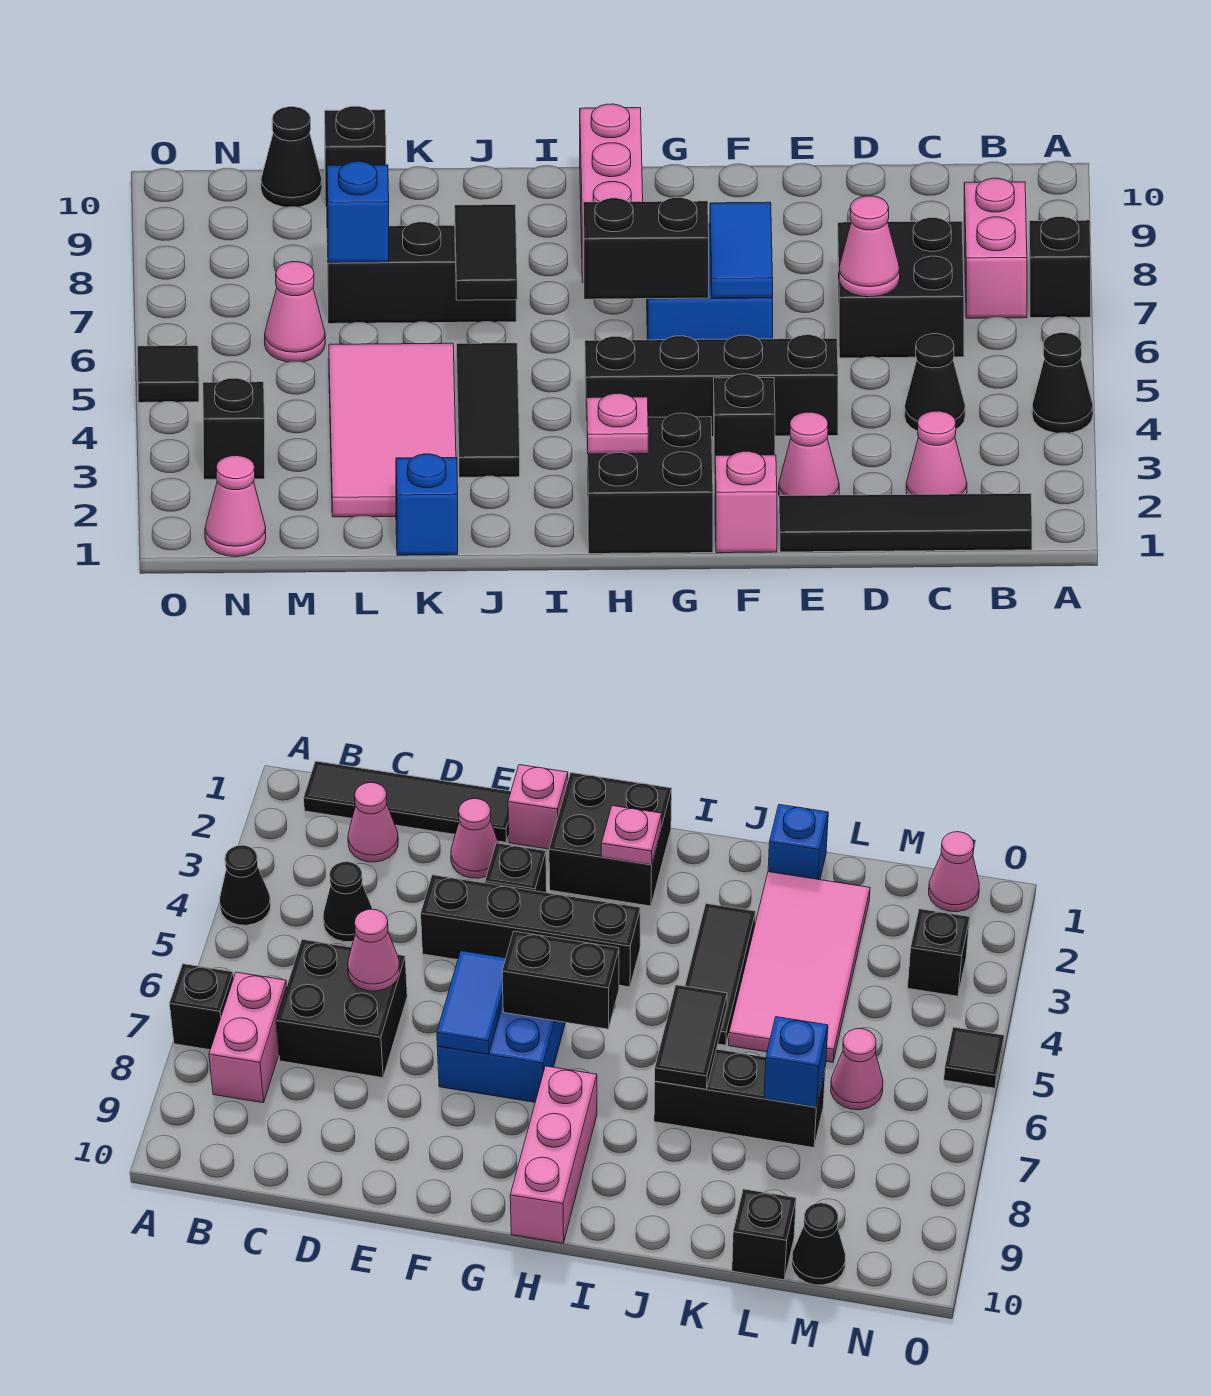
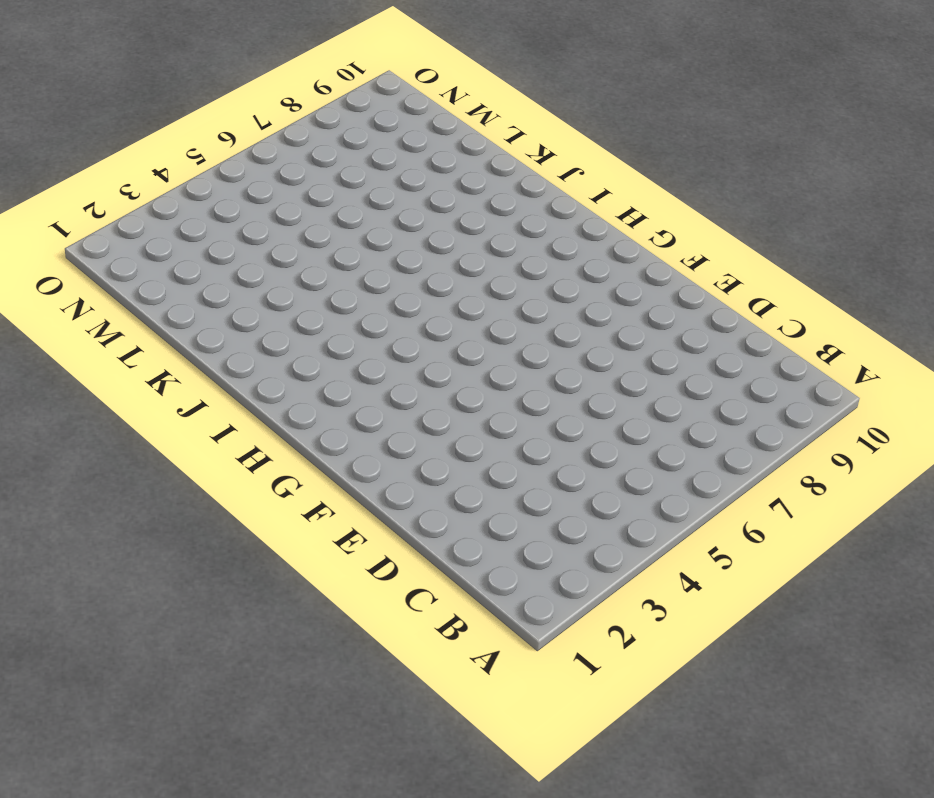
none -> black cone A4 level 1
none -> black brick A7 level 1
none -> black tile B1:E1 level 1
none -> pink brick B7:B8 level 1

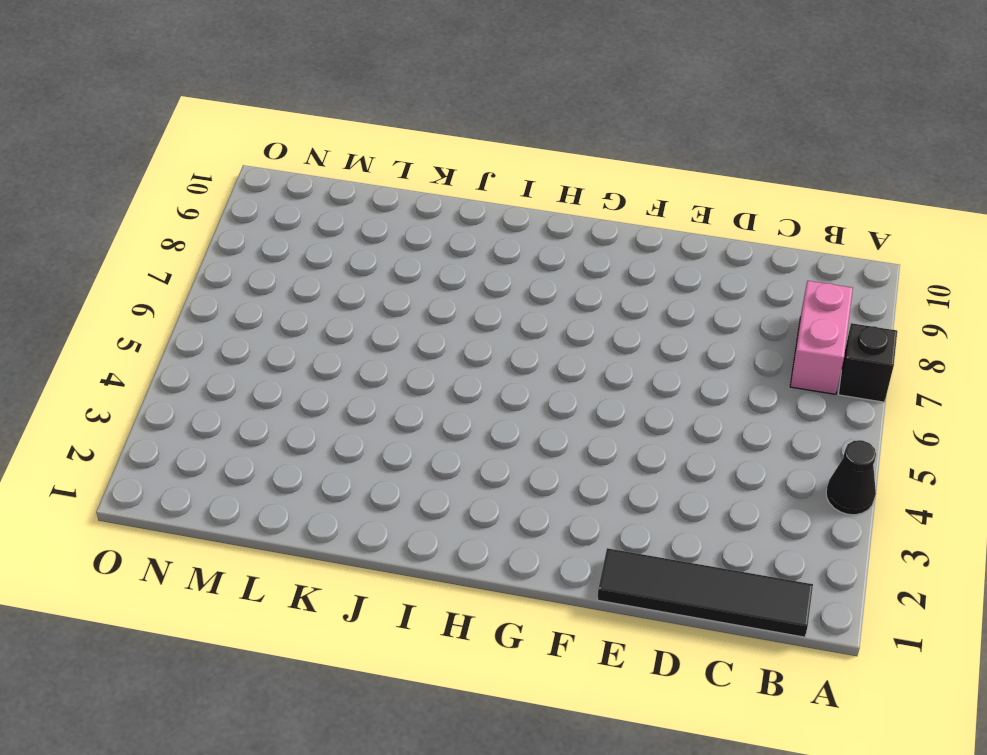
none -> pink cone C2 level 1
none -> black cone C4 level 1
none -> black brick C6:D7 level 1
none -> pink cone E2 level 1

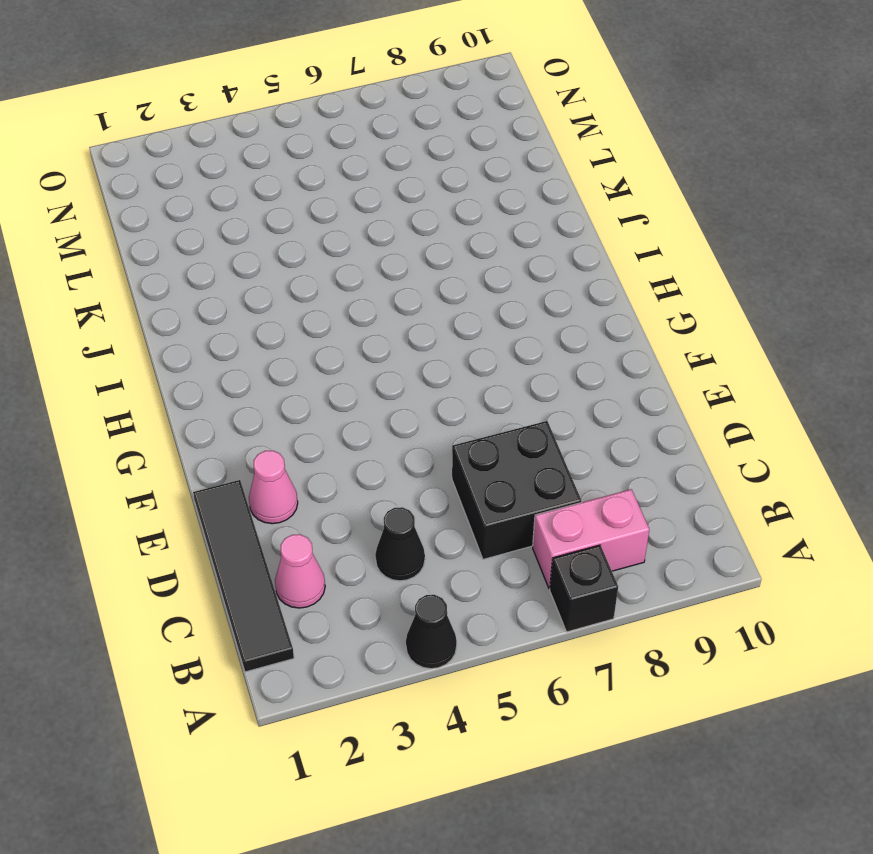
none -> black brick E4:H4 level 1
none -> pink brick F1 level 1
none -> black brick F3 level 1
none -> blue brick F6:G7 level 1

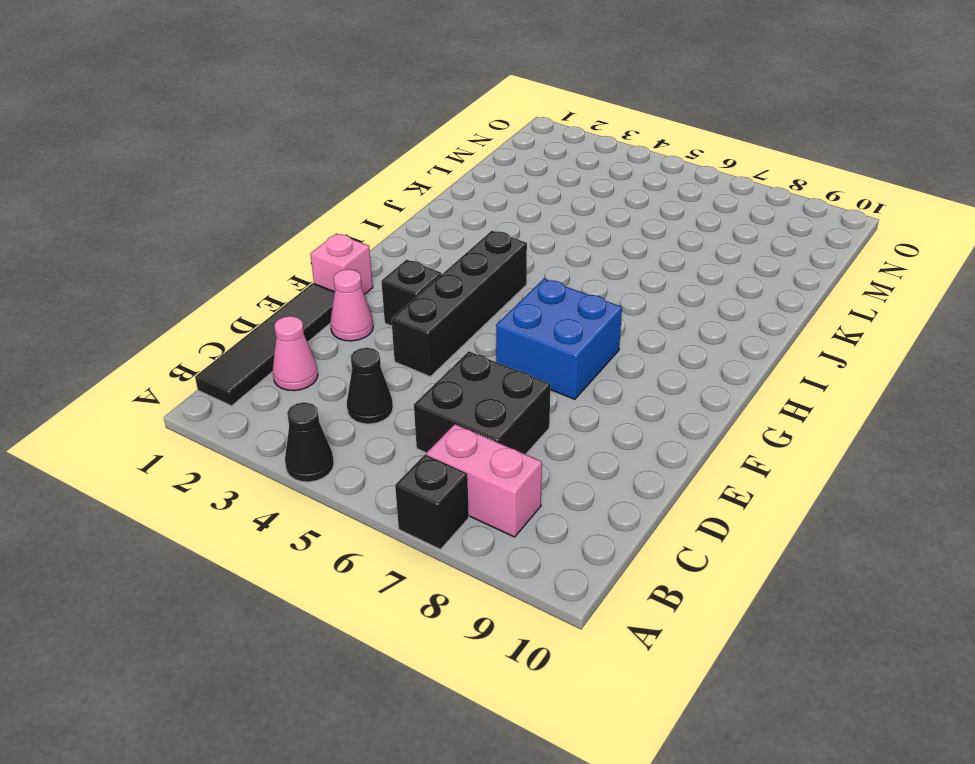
none -> black brick G1:H2 level 1
none -> pink brick H8:H10 level 1
none -> black tile J3:J5 level 1
none -> black brick J7:L7 level 1

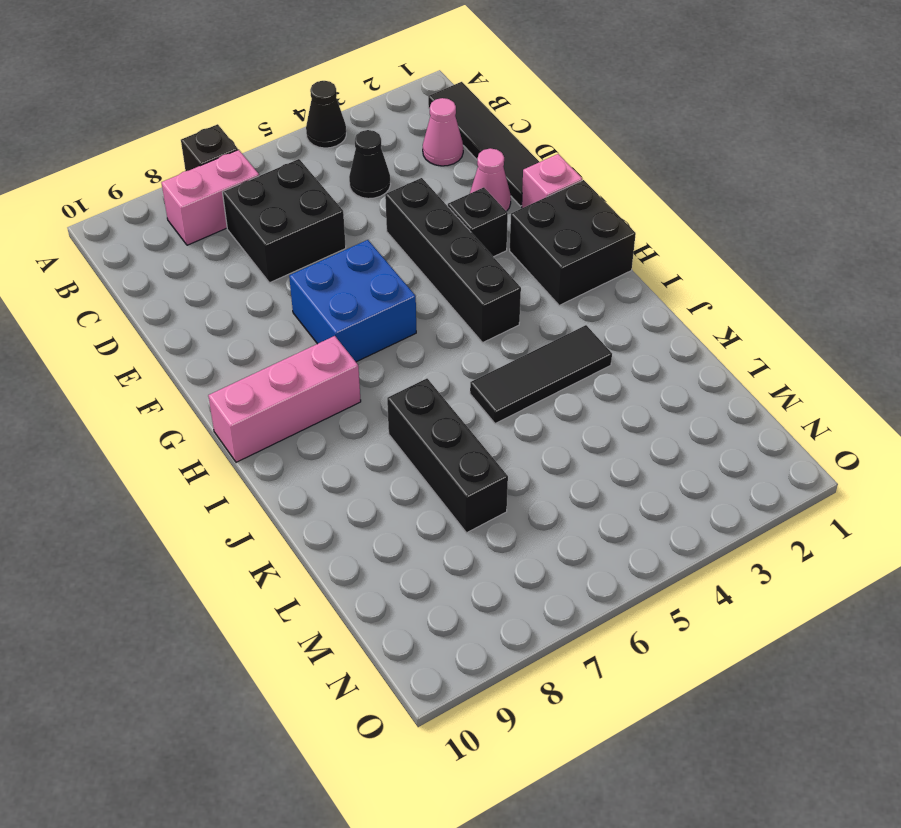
none -> blue brick K1 level 1
none -> pink tile K2:L5 level 1
none -> black brick L10 level 1
none -> pink cone M6 level 1

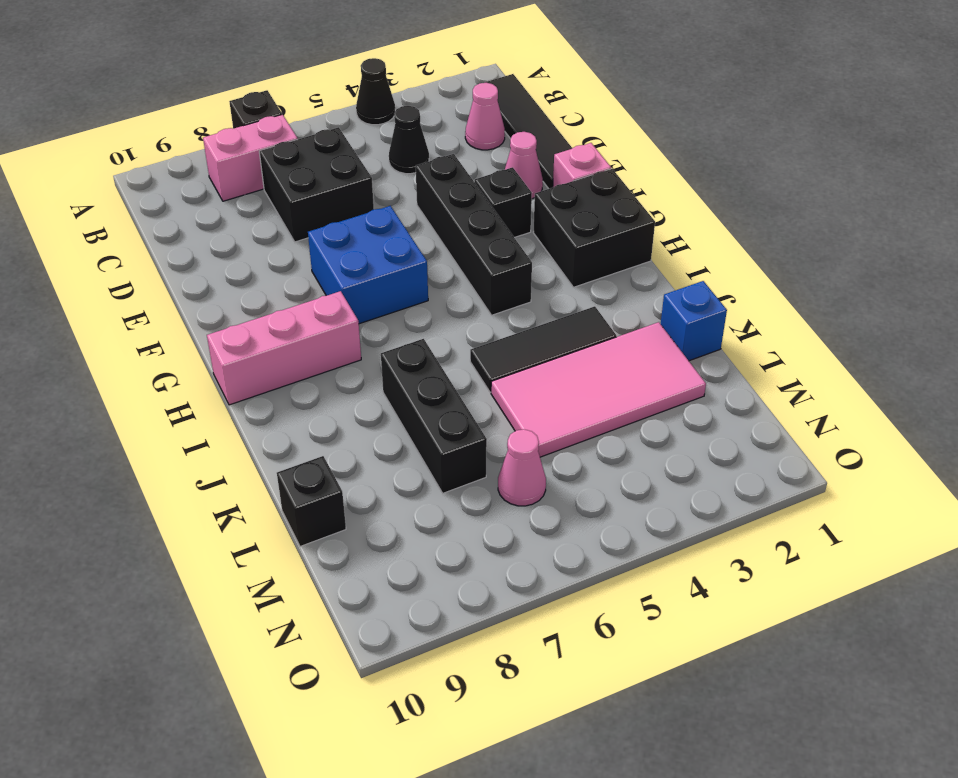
none -> black cone M10 level 1
none -> pink cone N1 level 1
none -> black brick N3 level 1
none -> black tile O5 level 1

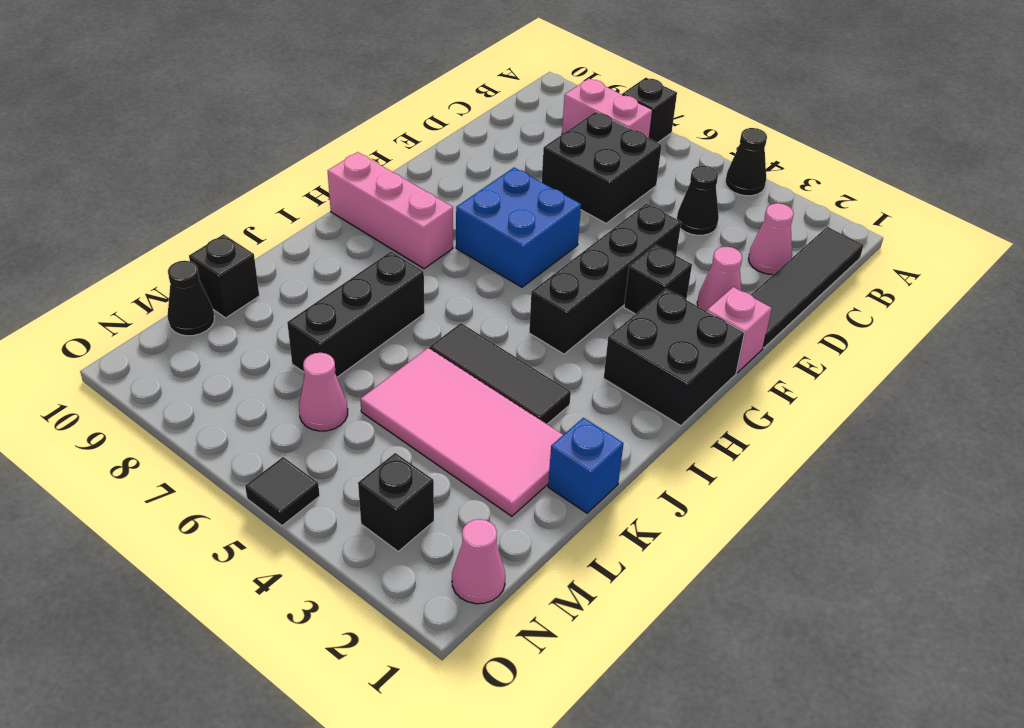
none -> pink cone D6 level 2
none -> blue tile F6:F7 level 2
none -> black brick G6:H6 level 2
none -> pink plate H2 level 2

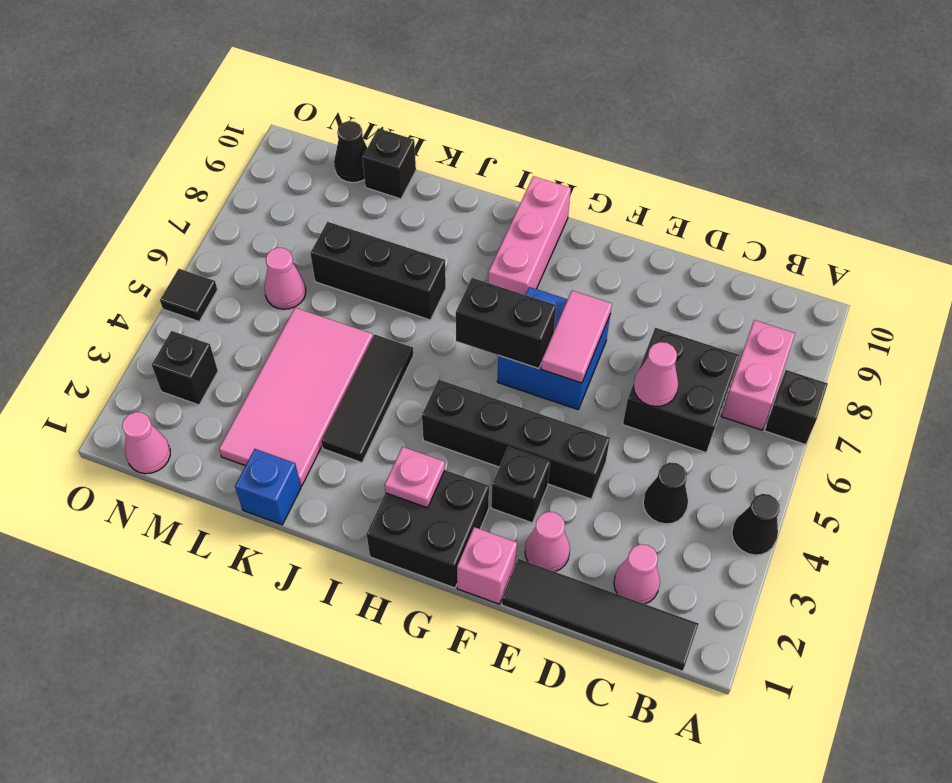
pink tile F6:F7 level 2 -> blue tile F6:F7 level 2
none -> black tile J6:J7 level 2
none -> blue brick L7 level 2

